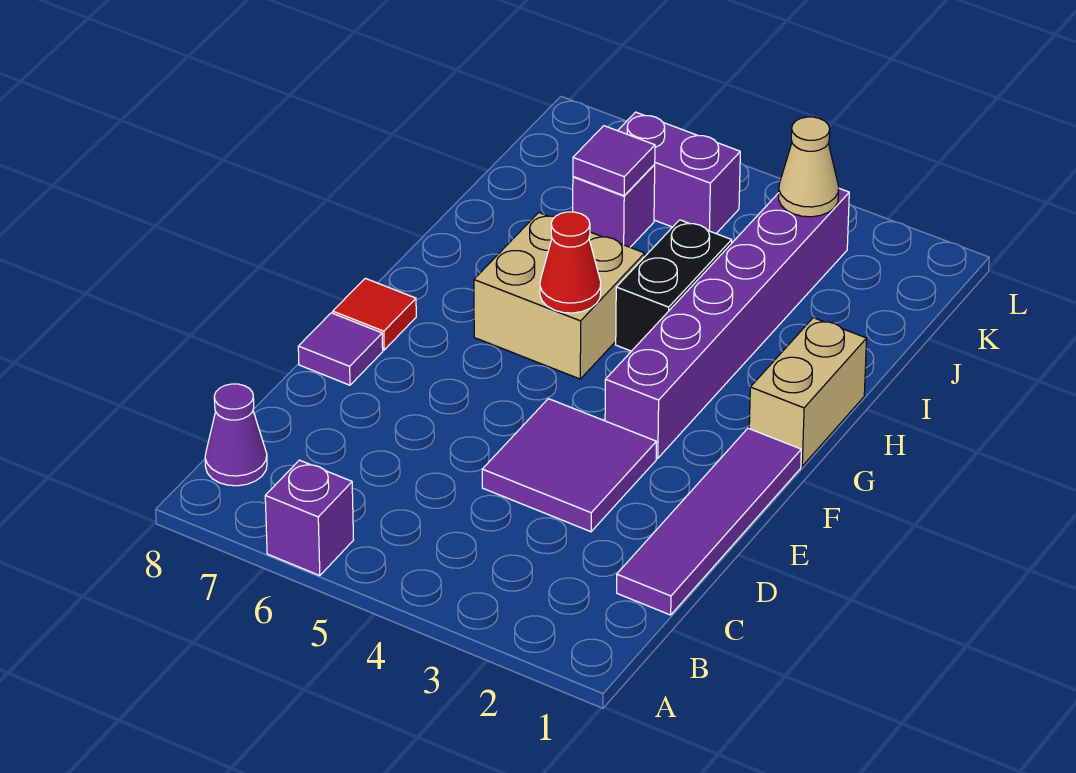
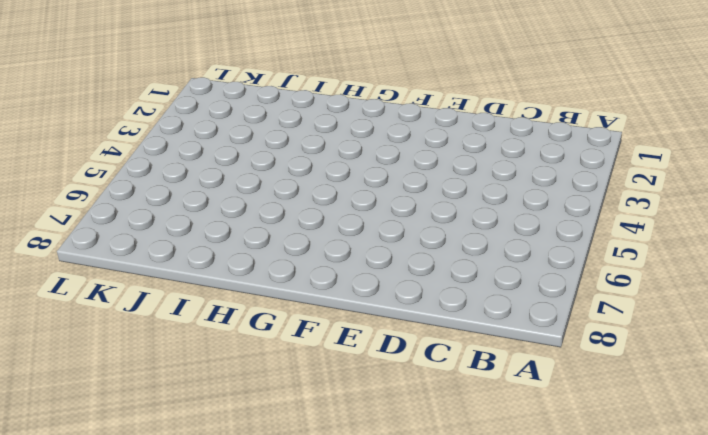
none -> purple brick A6 level 1
none -> purple cone B8 level 1
none -> purple tile C1:F1 level 1

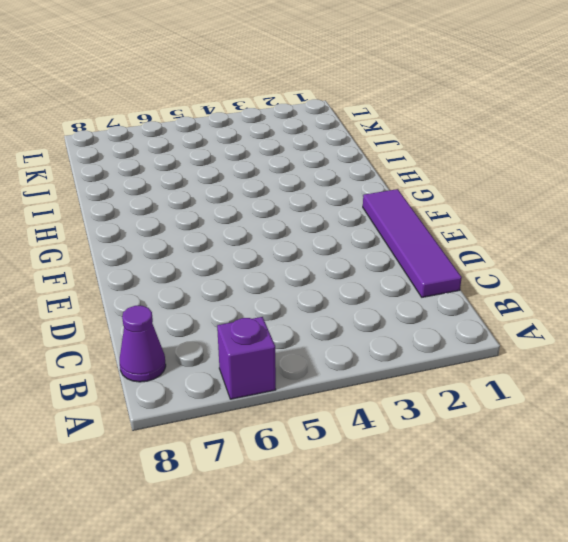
none -> purple tile D3:E4 level 1
none -> purple tile E8 level 1
none -> purple brick F3:K3 level 1

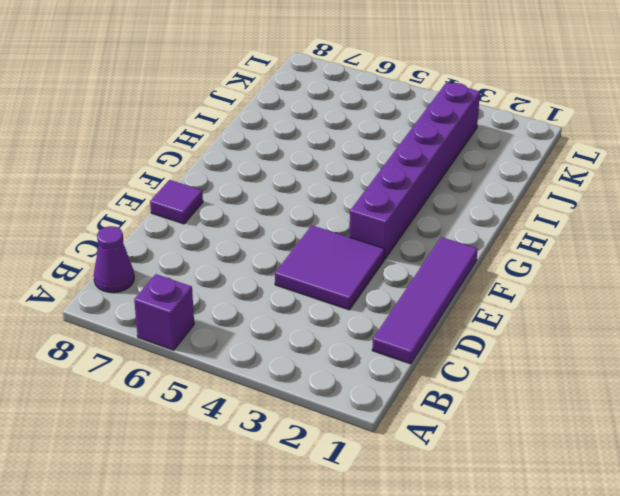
none -> red tile F8 level 1
none -> tan brick G1:H1 level 1
none -> tan brick G5:H6 level 1

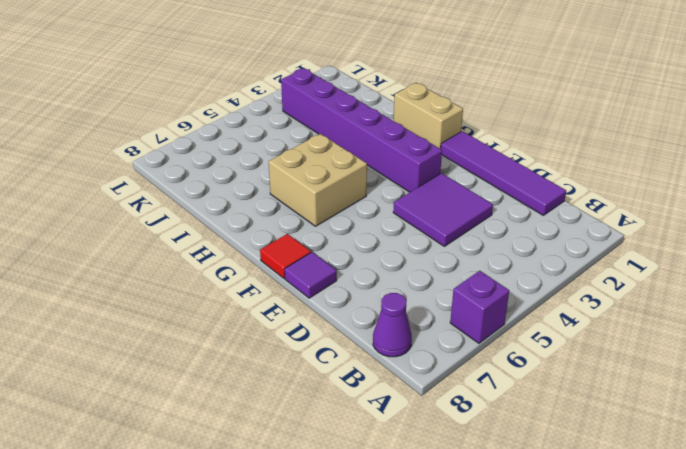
none -> black brick H4:I4 level 1
none -> purple brick J6 level 1
none -> purple brick K5:K6 level 1

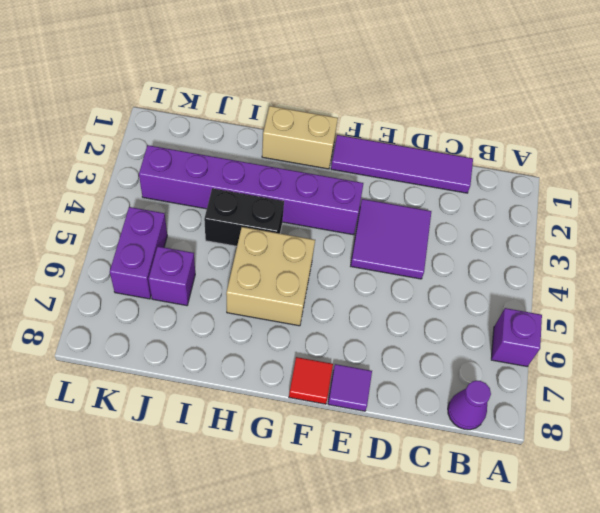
none -> red cone G5 level 2
none -> purple tile J6 level 2
none -> tan cone K3 level 2

